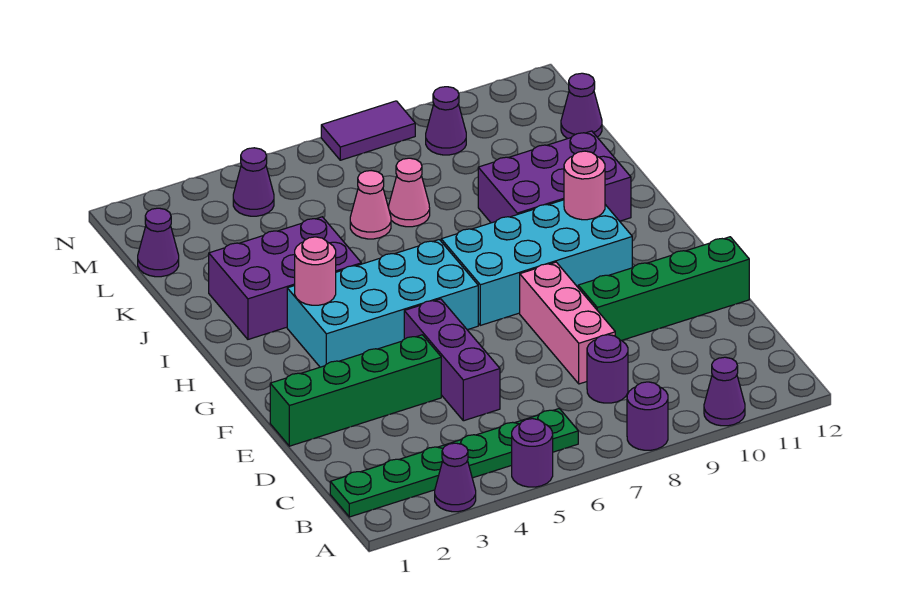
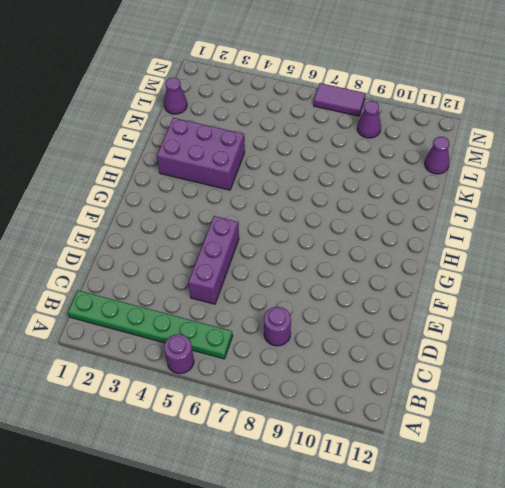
none -> purple cone A3 level 1
none -> purple round brick A8 level 1
none -> purple cone A10 level 1

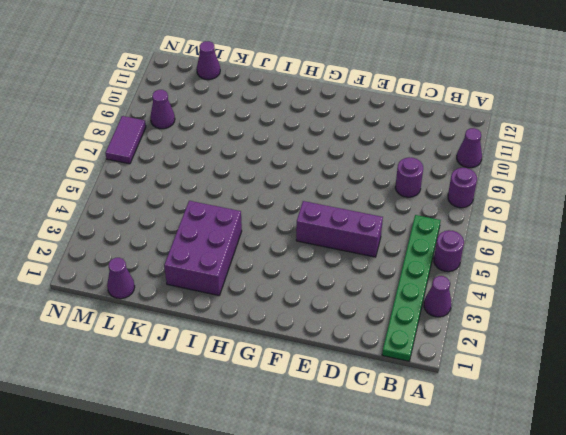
none -> pink brick D8:F8 level 1
none -> green brick E1:E4 level 1
none -> green brick E9:E12 level 1

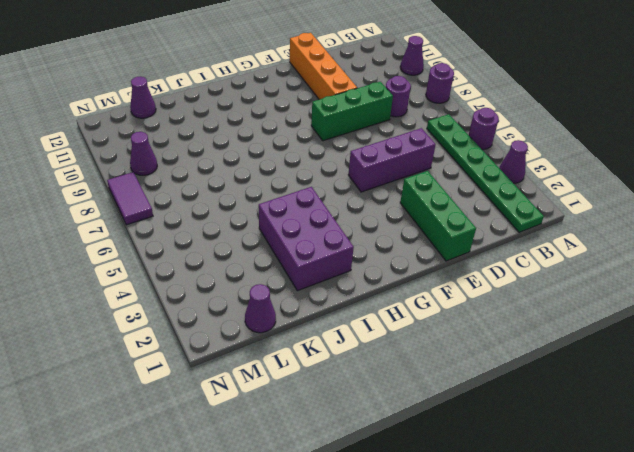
green brick D8:F8 level 1 -> pink brick D8:F8 level 1
green brick E1:E3 level 1 -> green brick E1:E4 level 1
orange brick E9:E12 level 1 -> green brick E9:E12 level 1
none -> cyan brick G3:H6 level 1
none -> cyan brick G7:H10 level 1
none -> purple brick I9:J11 level 1

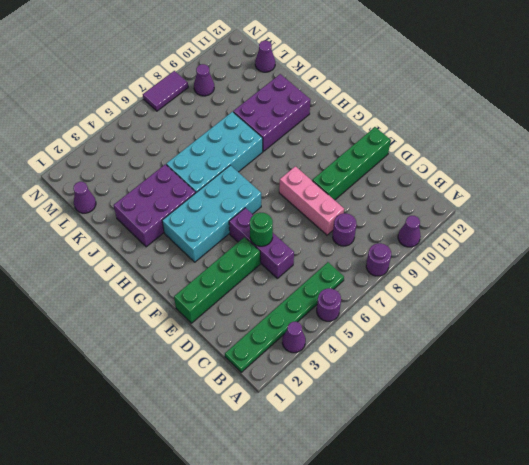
green round brick E5 level 2 -> none
cyan brick I5:J8 level 1 -> cyan brick G7:H10 level 1
none -> pink cone K6 level 1
none -> pink cone K7 level 1
none -> purple cone M4 level 1

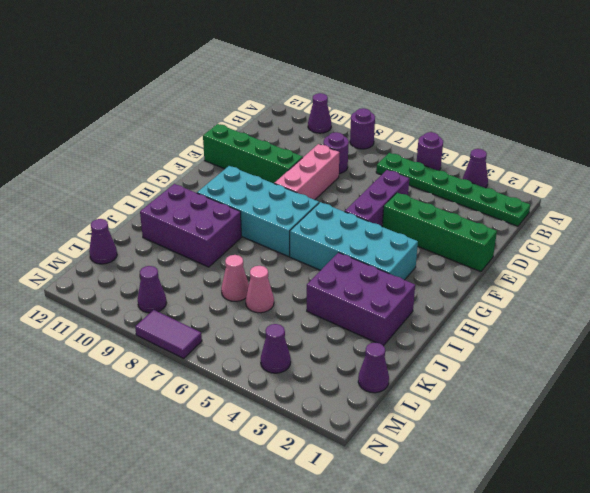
none -> pink round brick H3 level 2
none -> pink round brick H10 level 2

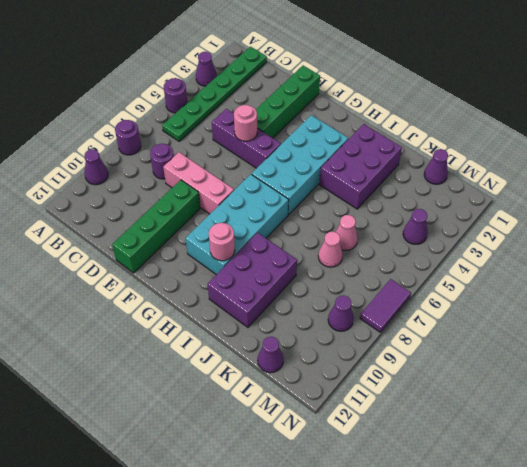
pink round brick E5 level 2 -> pink round brick H3 level 2

